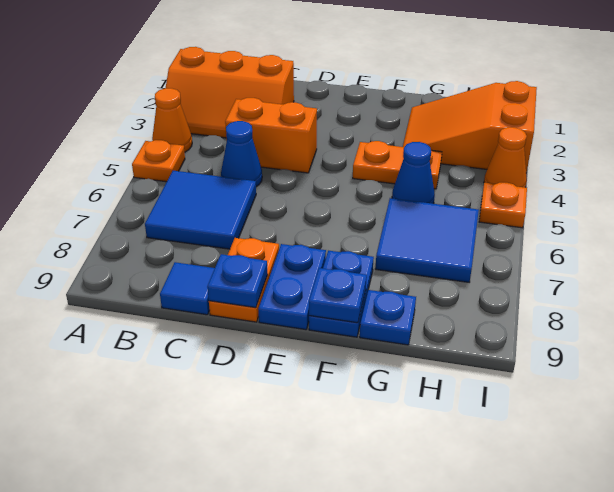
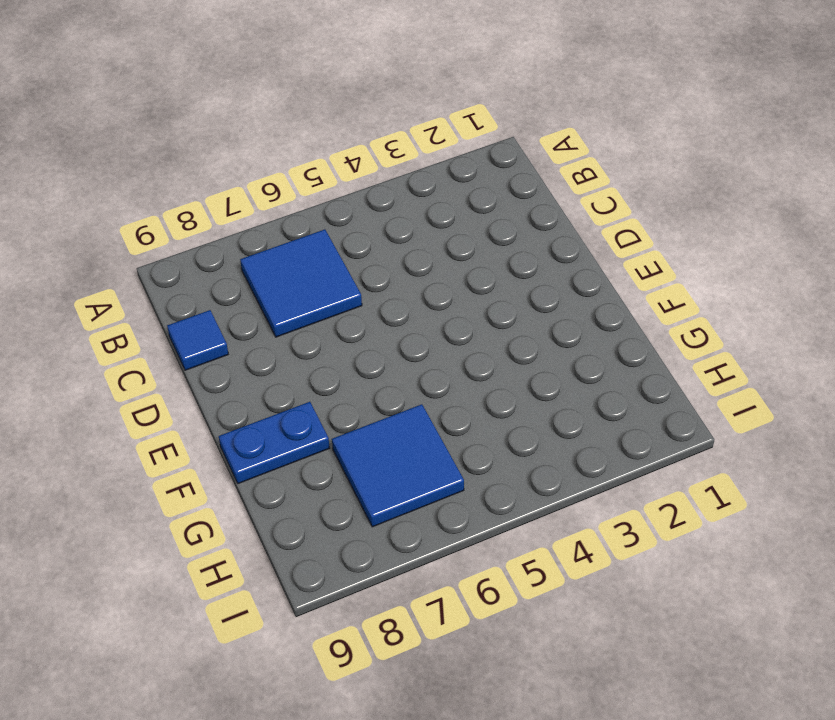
none -> orange slope A2:C3 level 1 top 2
none -> orange cone A4 level 1
none -> orange plate A5 level 1

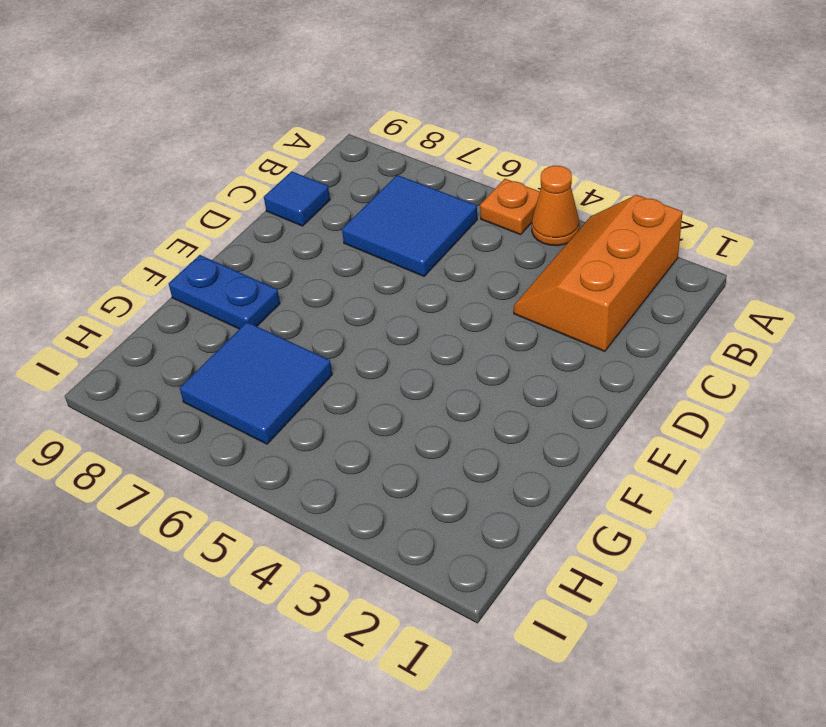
none -> orange brick C4:D4 level 1
none -> blue cone C5 level 1
none -> orange plate D8:D9 level 1

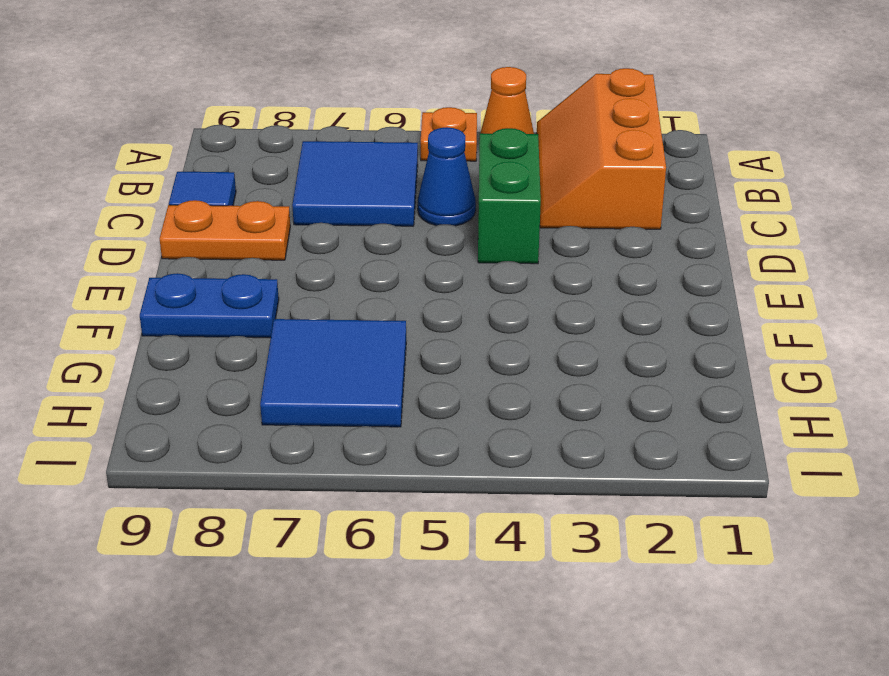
green brick C4:D4 level 1 -> orange brick C4:D4 level 1
none -> blue plate E8:E9 level 1
none -> orange plate F4:G4 level 1
none -> orange slope G2:I3 level 1 top I

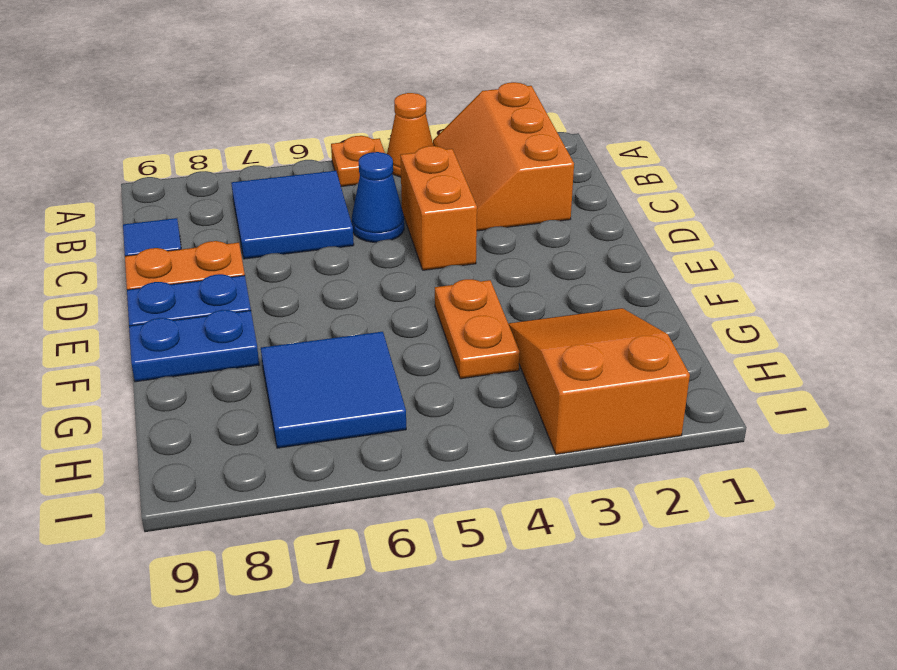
none -> blue cone G5 level 1
none -> blue plate G9 level 1
none -> orange cone I4 level 1

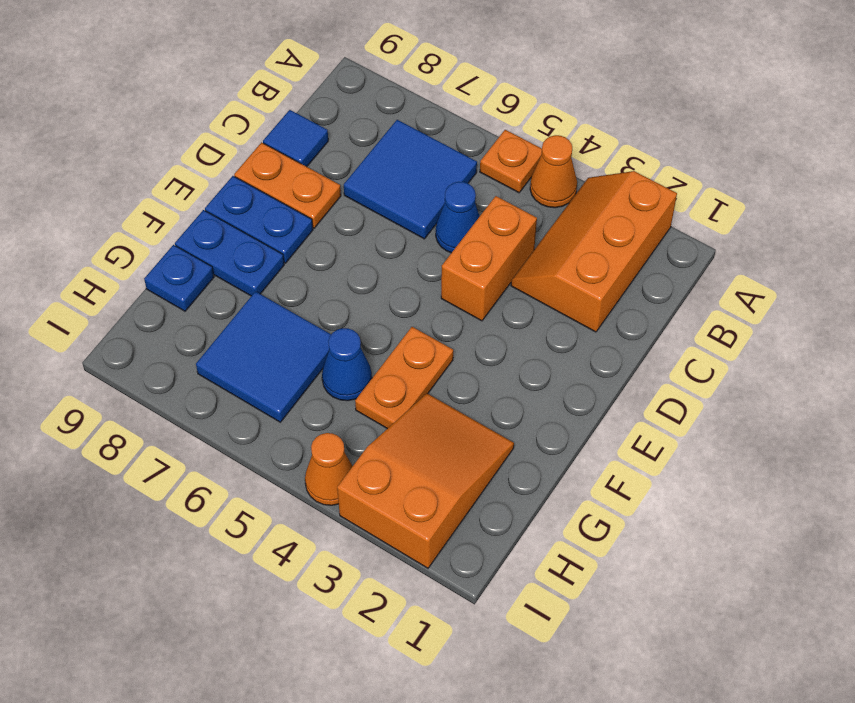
none -> orange plate I5 level 1
none -> blue plate D9 level 2
none -> blue plate F9 level 2

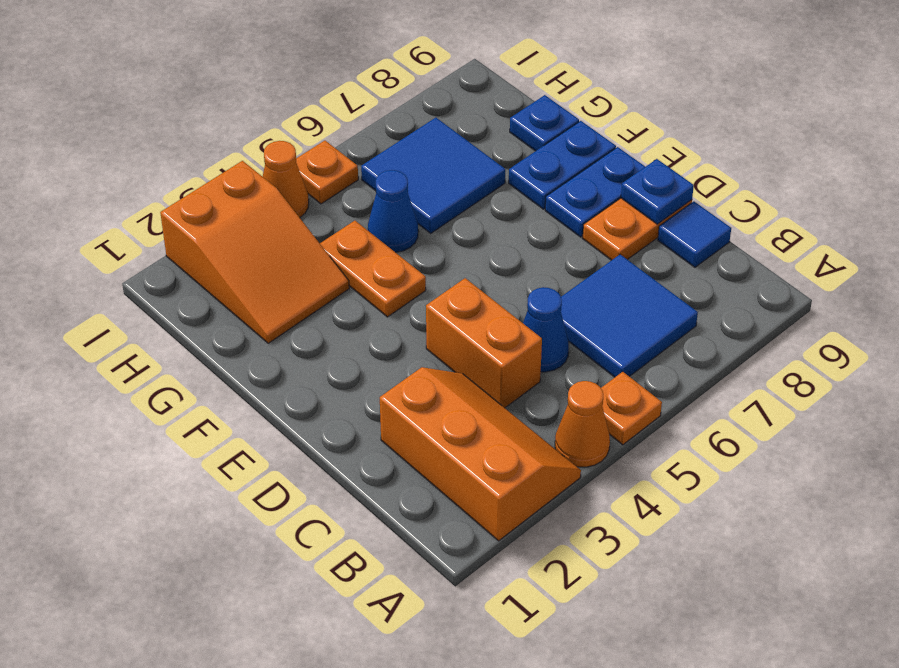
none -> blue plate F9 level 2

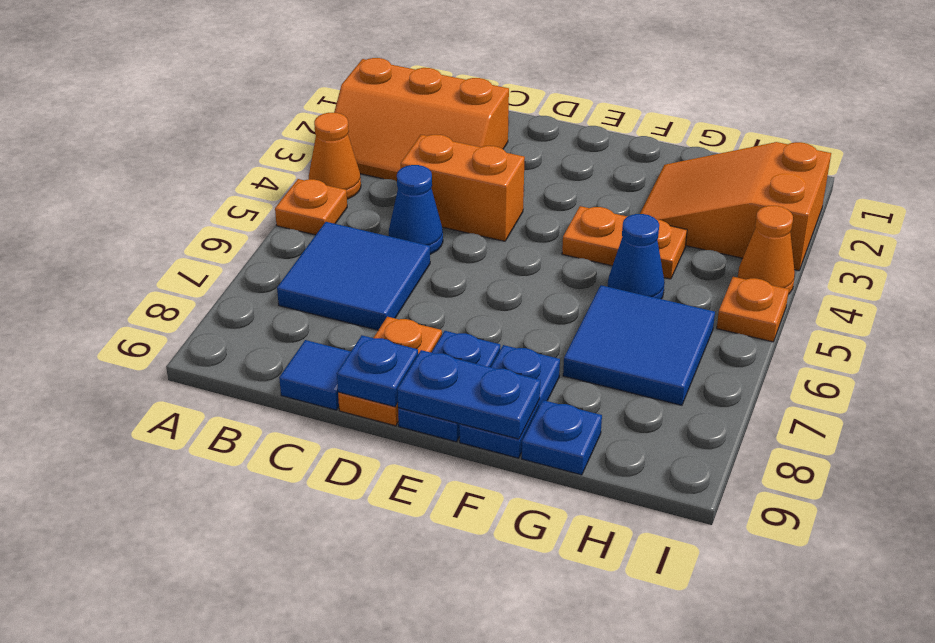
blue plate E9:F9 level 2 -> blue plate F9 level 2

